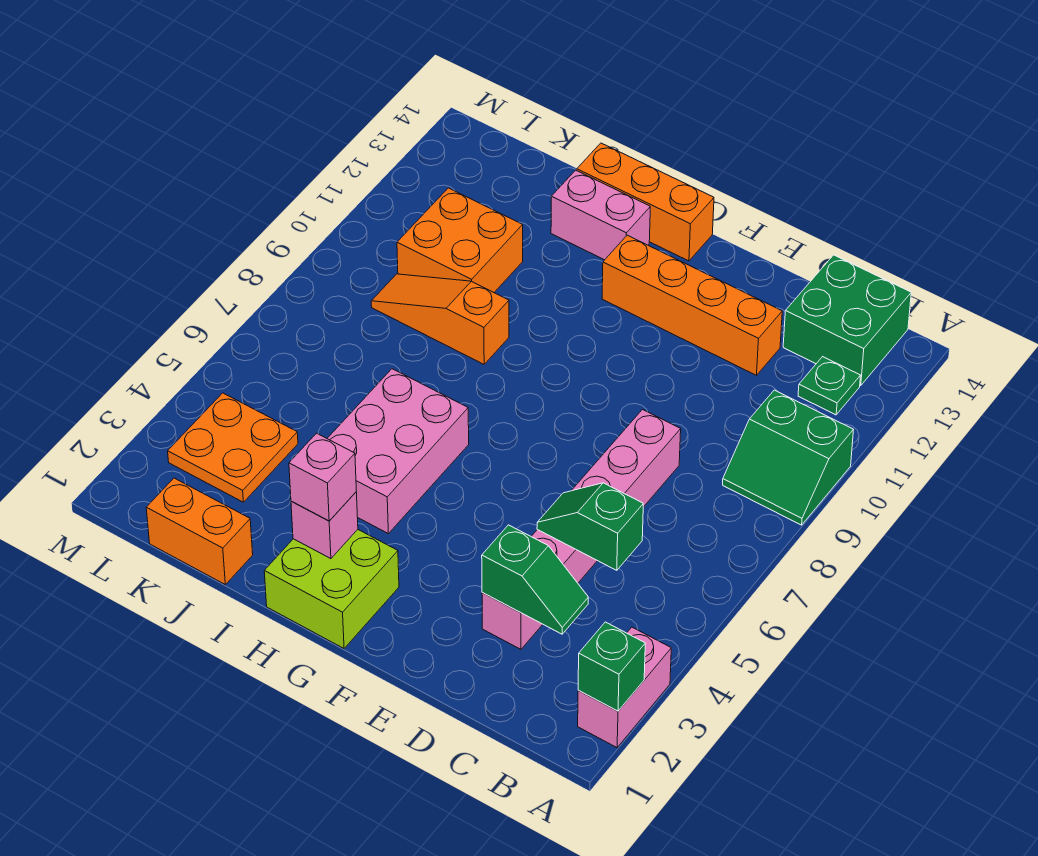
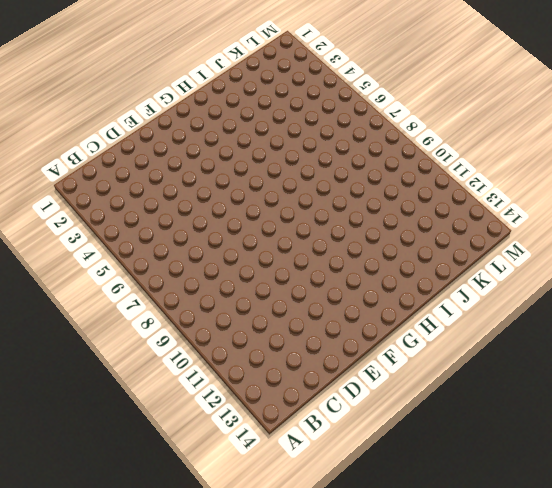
none -> pink brick A2:A3 level 1
none -> green slope A9:B10 level 1 top 10
none -> green plate B12 level 1

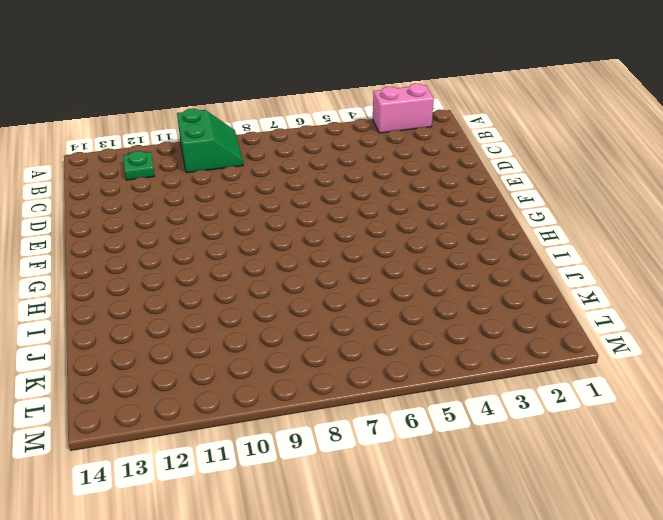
none -> green brick B13:C14 level 1
none -> pink brick D3:D8 level 1
none -> orange brick D12:G12 level 1

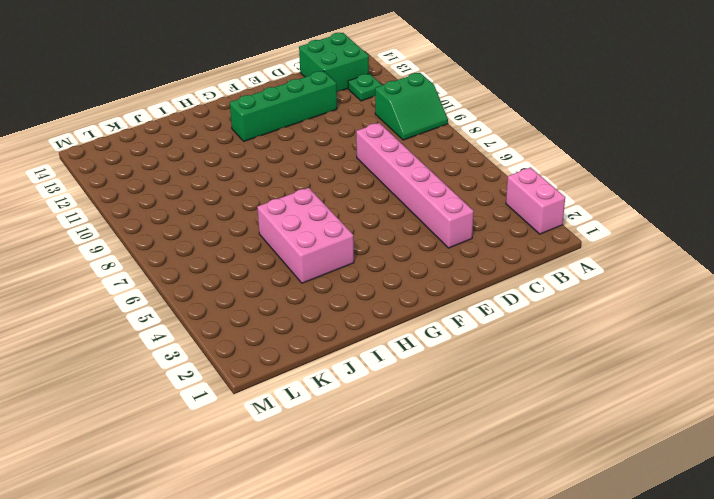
green brick D12:G12 level 1 -> orange brick D12:G12 level 1
none -> lime brick G1:H2 level 1
none -> orange brick G14:I14 level 1
none -> pink brick H13:I13 level 1

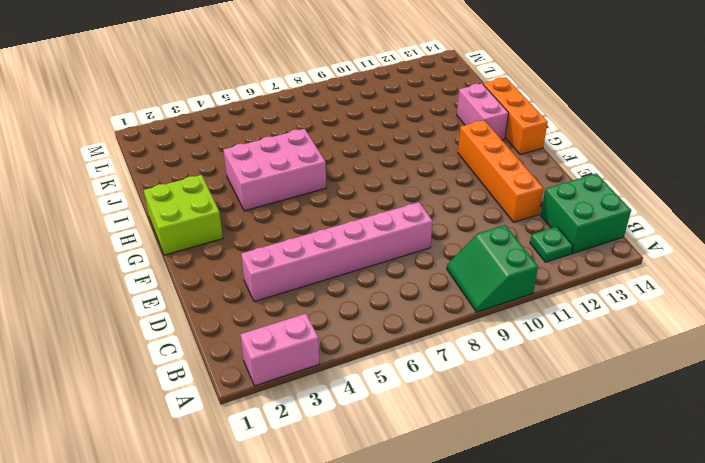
none -> orange slope I9:K9 level 1 top I
none -> orange brick J1:K1 level 1
none -> orange brick J10:K11 level 1

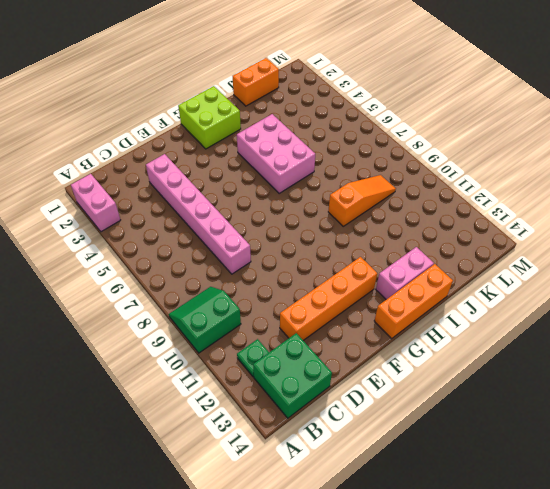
none -> orange brick J10:K11 level 1
none -> orange plate K3:L4 level 1
none -> green brick A2 level 2

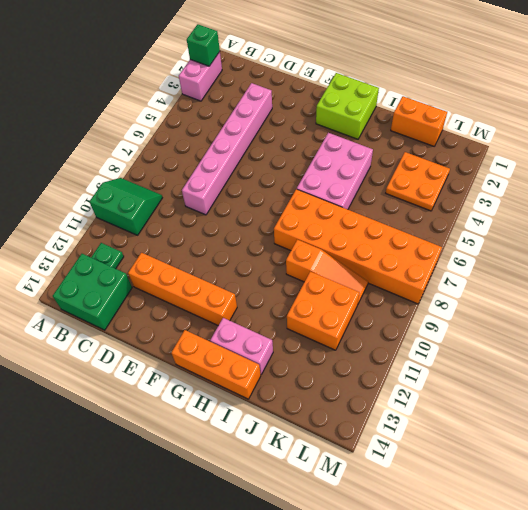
orange brick H7:M8 level 1 -> none
none -> green slope C3:D3 level 2 top D
none -> green slope C5:D5 level 2 top C
none -> pink brick H2 level 2

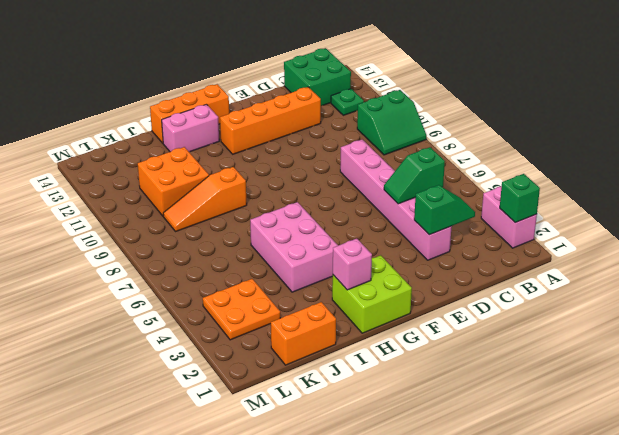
none -> pink brick H2 level 3

